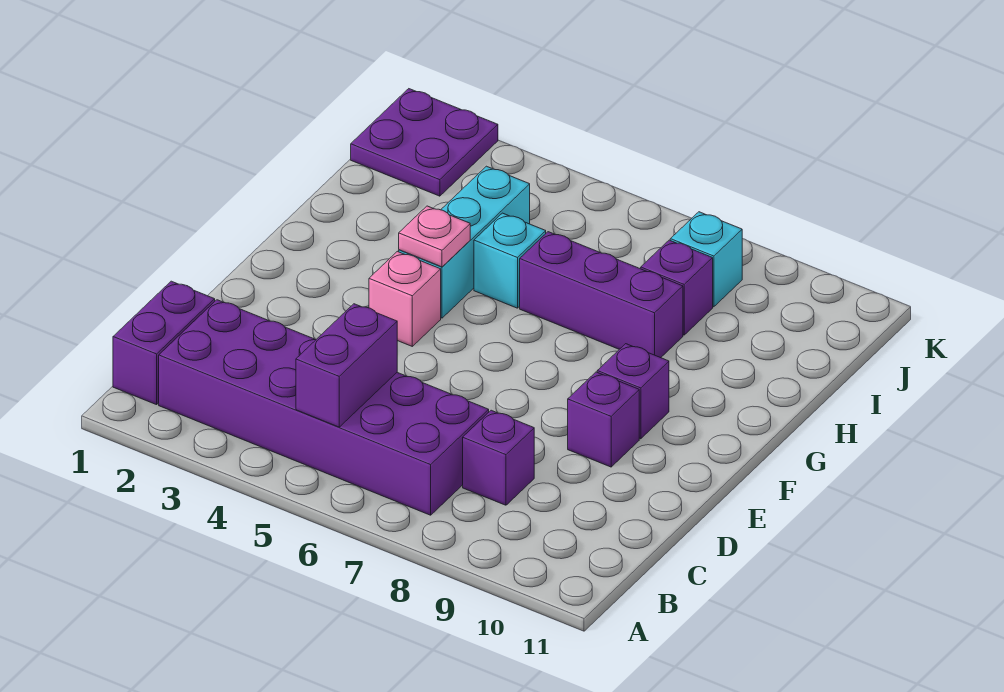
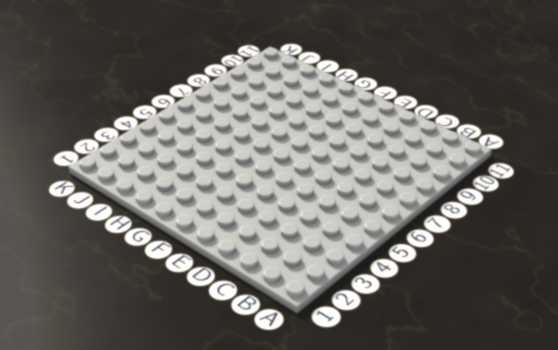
none -> purple brick B1:C1 level 1
none -> purple brick B2:C7 level 1
none -> purple brick C8 level 1

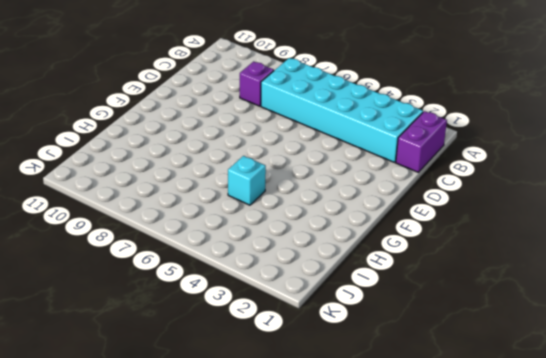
cyan brick B2:C7 level 1 -> purple brick B2:C7 level 1
none -> purple brick E9 level 1
none -> pink brick F4 level 1
none -> purple brick F9 level 1

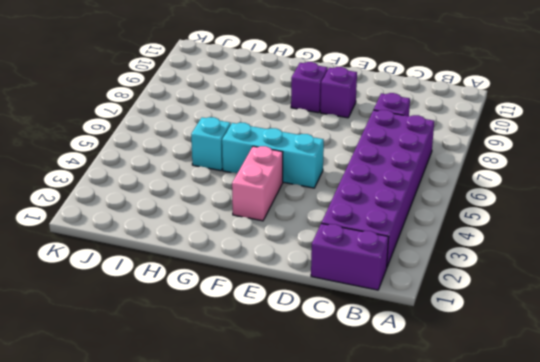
cyan brick E5:G5 level 1 -> cyan brick G4:I4 level 1
pink brick F3:F4 level 1 -> pink brick F4 level 1
none -> purple brick H6:H8 level 1
none -> purple brick I8 level 1
none -> purple plate J1:K2 level 1

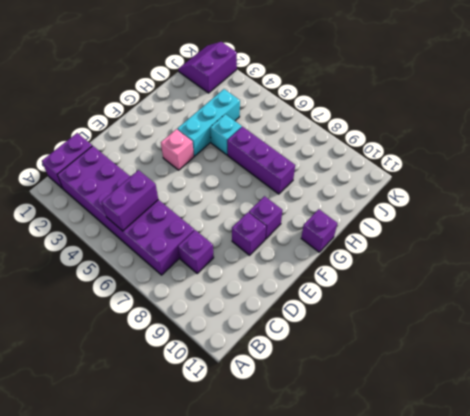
purple brick G11 level 1 -> purple brick I8 level 1
purple slope J1:K2 level 1 top 2 -> purple plate J1:K2 level 1
none -> cyan brick J8 level 1
none -> pink plate G4 level 2

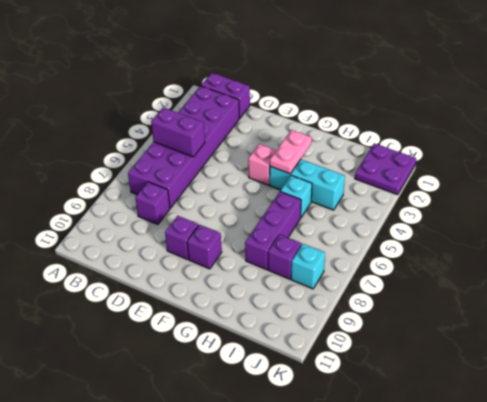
pink plate G3:G4 level 2 -> pink plate G4 level 2

